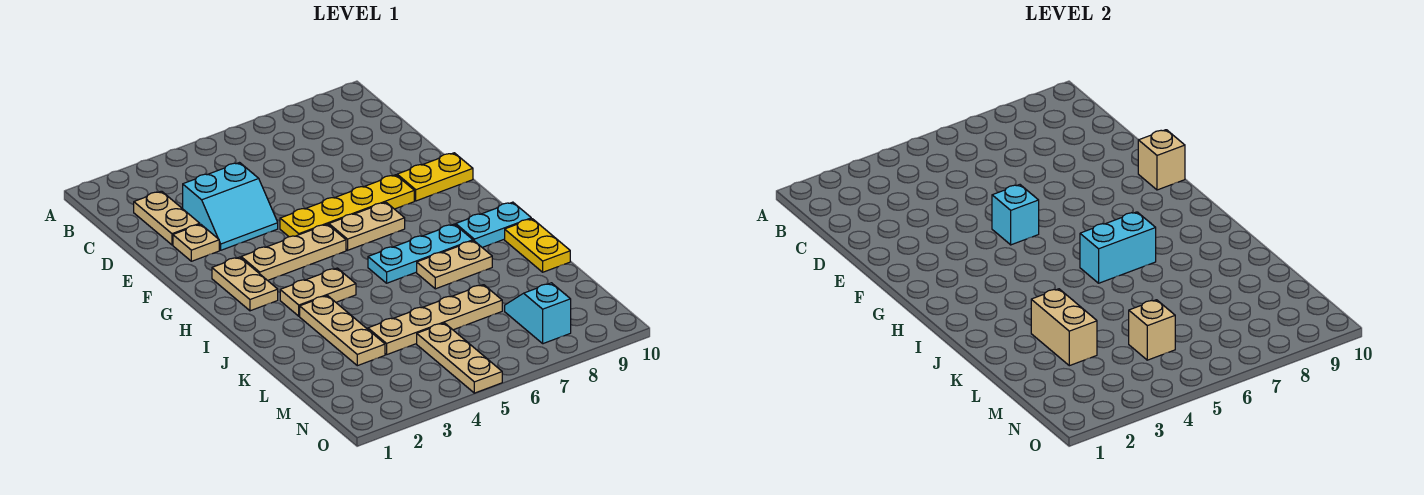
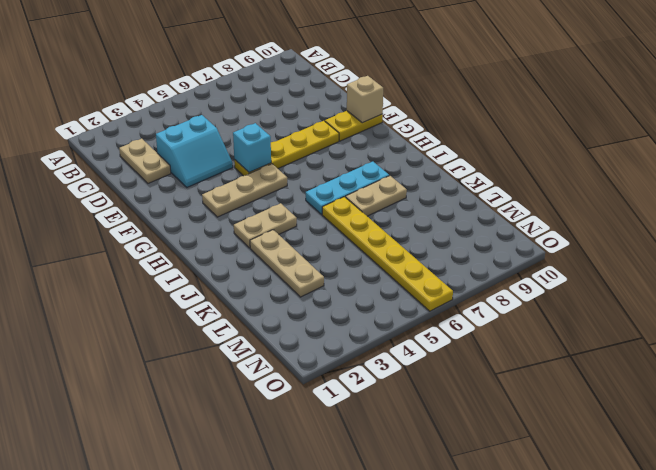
yellow plate J6:O6 level 1 -> tan plate L4:L7 level 1
none -> tan plate E2 level 1
none -> tan plate G2:H2 level 1
none -> tan plate G6:G7 level 1

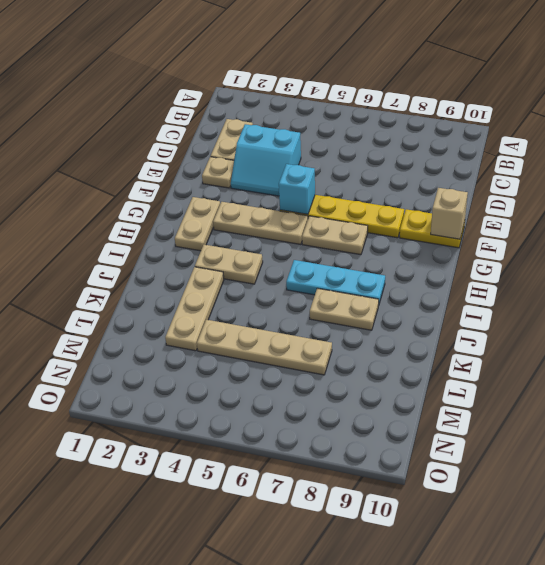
none -> cyan plate I9:I10 level 1
none -> yellow plate J10:K10 level 1
none -> tan plate M5:O5 level 1

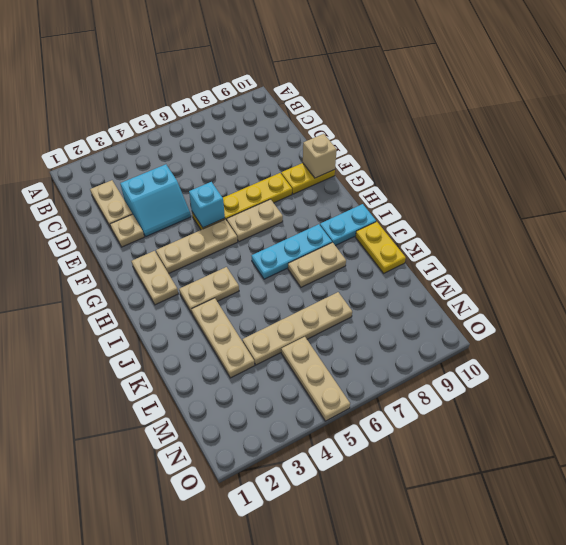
none -> cyan slope M8:N8 level 1 top N
none -> cyan brick I6:I7 level 2
none -> tan brick K3:L3 level 2

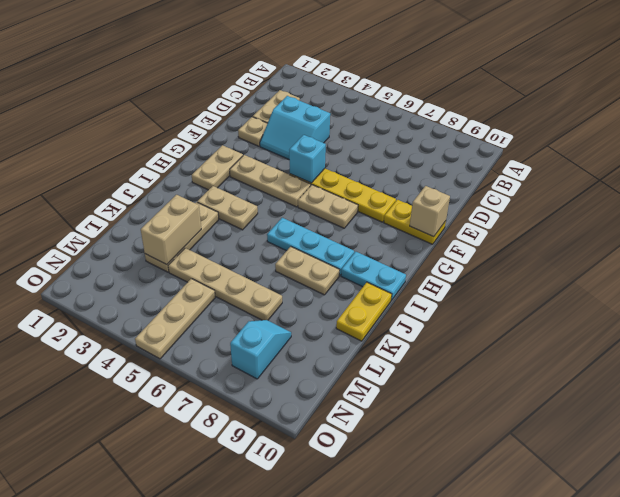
none -> cyan brick I6:I7 level 2
none -> tan brick M5 level 2

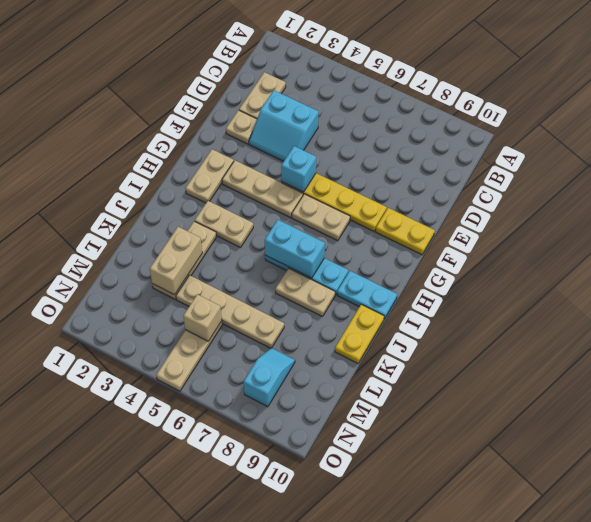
none -> tan brick F10 level 2

